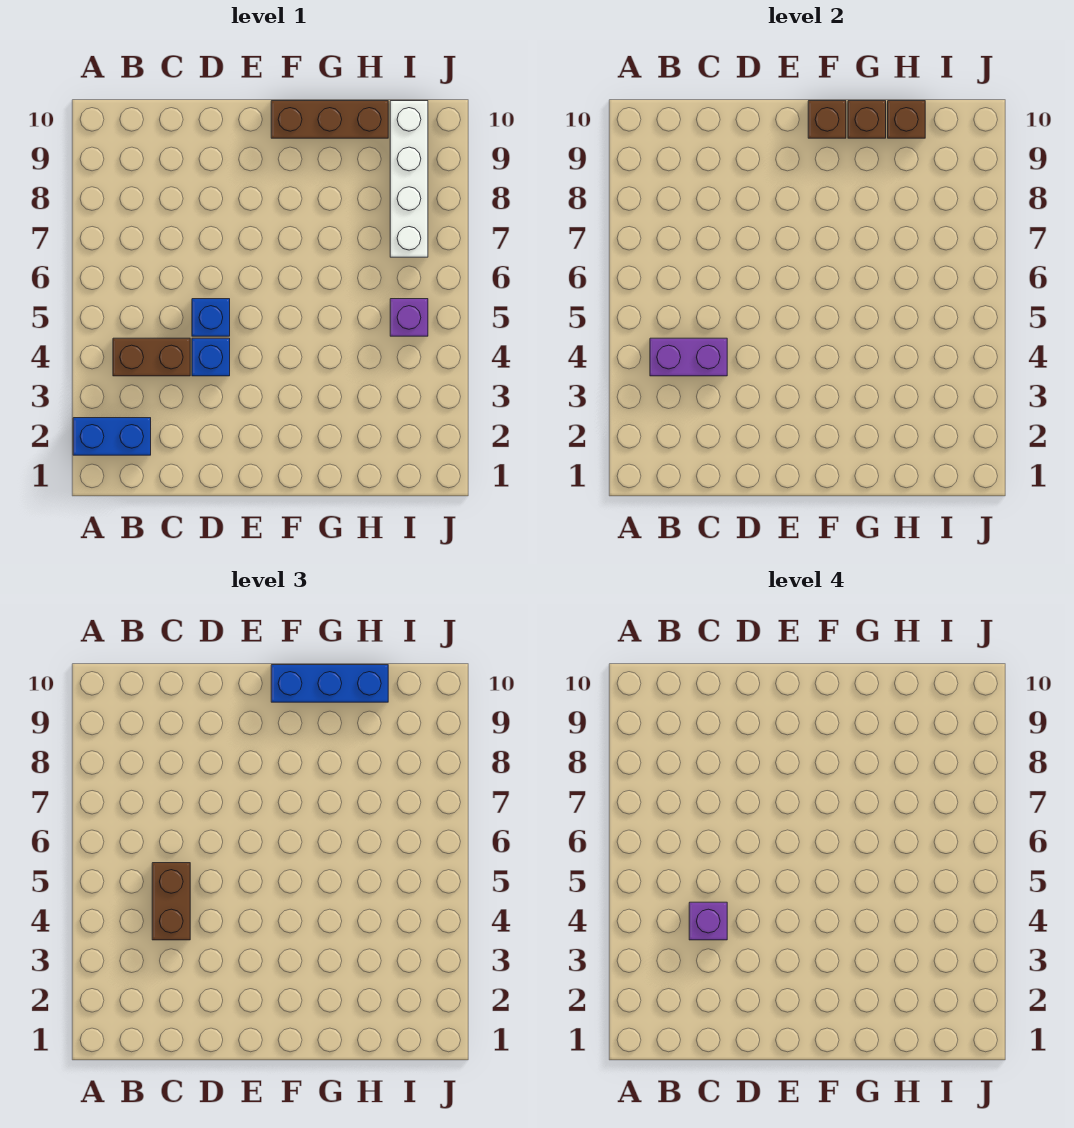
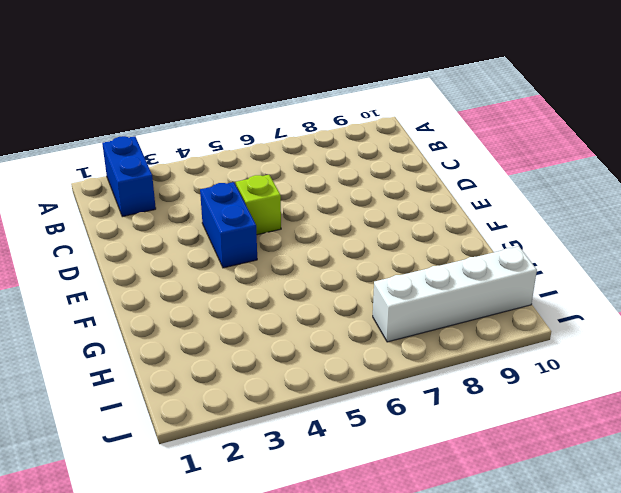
blue brick D4:E4 level 1 -> blue brick D4 level 1
lime brick D5 level 1 -> blue brick D5 level 1
none -> brown brick B4:C4 level 1
none -> brown brick F10:H10 level 1
none -> purple brick I5 level 1

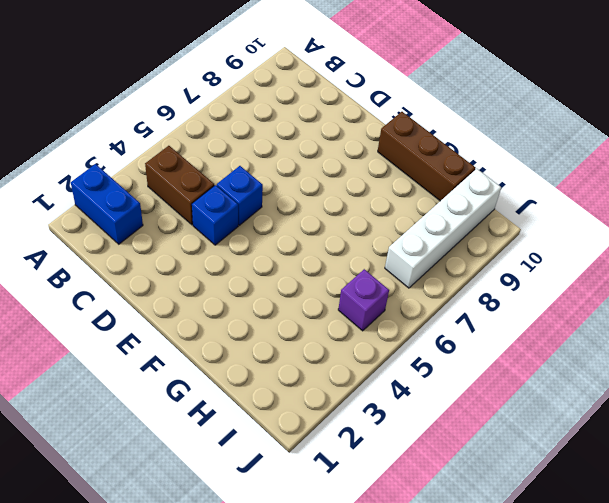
none -> purple brick B4:C4 level 2
none -> brown brick F10 level 2
none -> brown brick G10 level 2

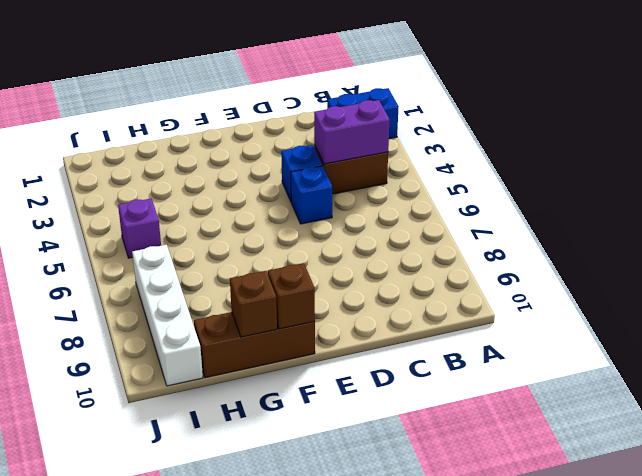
none -> brown brick H10 level 2
none -> brown brick C4:C5 level 3
none -> blue brick F10:H10 level 3

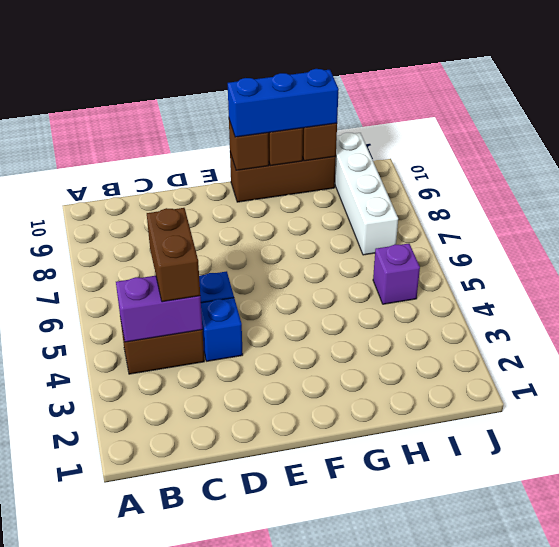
none -> blue brick A2:B2 level 1
none -> purple brick C4 level 4

